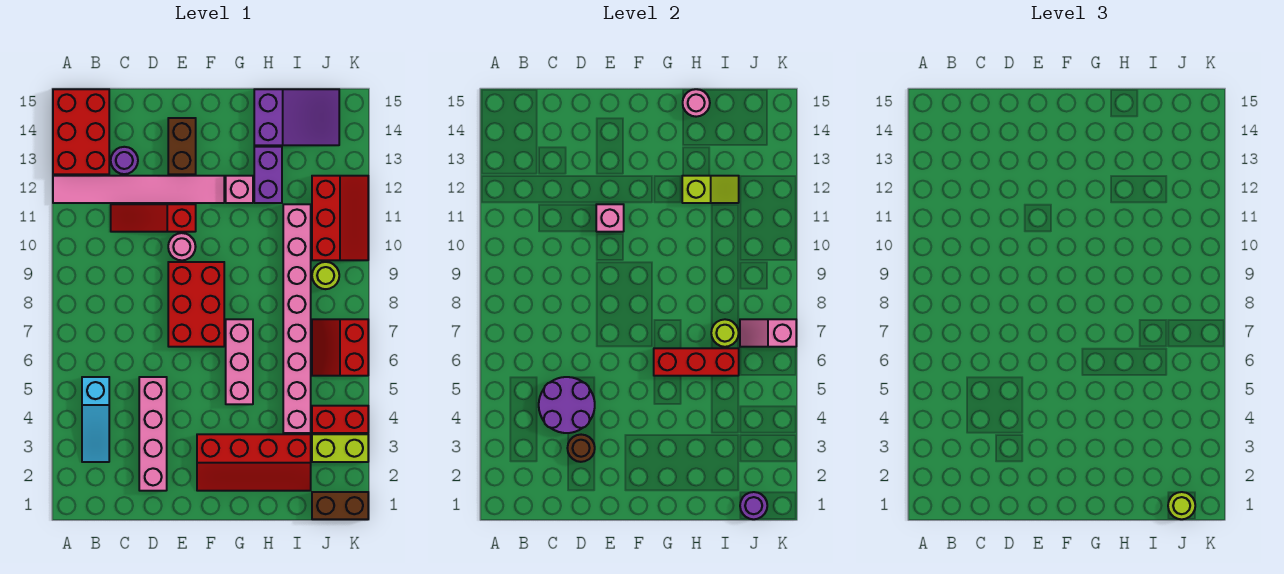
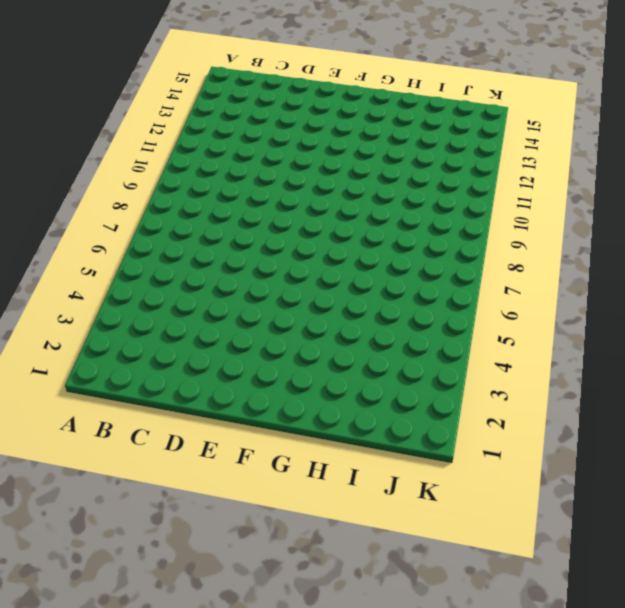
none -> pink tile A12:F12 level 1
none -> red brick A13:B15 level 1
none -> cyan slope B3:B5 level 1 top 5
none -> red slope C11:E11 level 1 top E

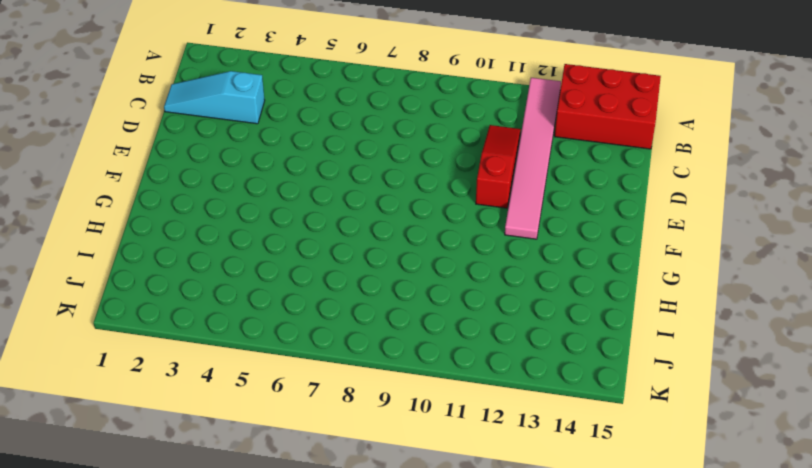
cyan slope C1:C3 level 1 top 3 -> cyan slope B3:B5 level 1 top 5
none -> purple round brick C13 level 1
none -> pink brick D2:D5 level 1
none -> red brick E7:F9 level 1
none -> pink round brick E10 level 1

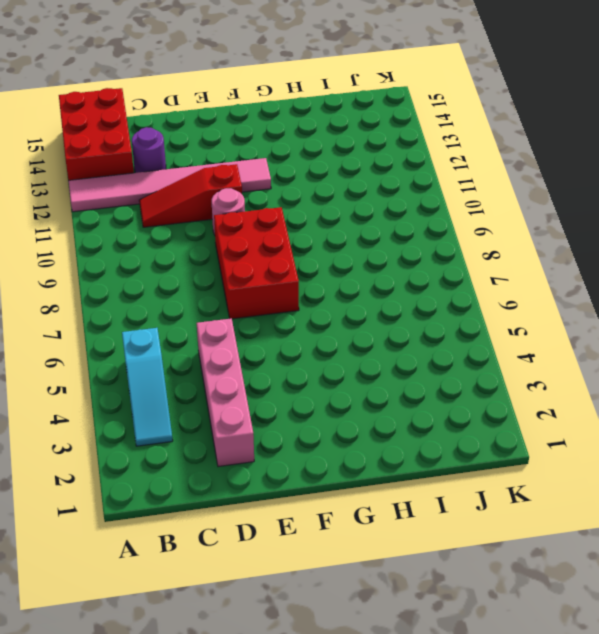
none -> brown brick E13:E14 level 1
none -> red slope F2:I3 level 1 top 3
none -> pink brick G5:G7 level 1
none -> pink brick G12 level 1

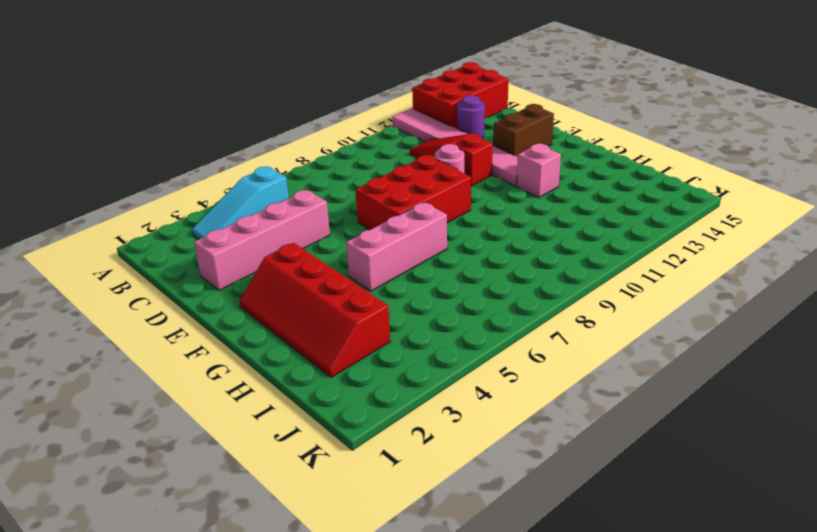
none -> purple brick H12:H13 level 1
none -> purple slope H14:J15 level 1 top H
none -> pink brick I4:I11 level 1
none -> brown brick J1:K1 level 1

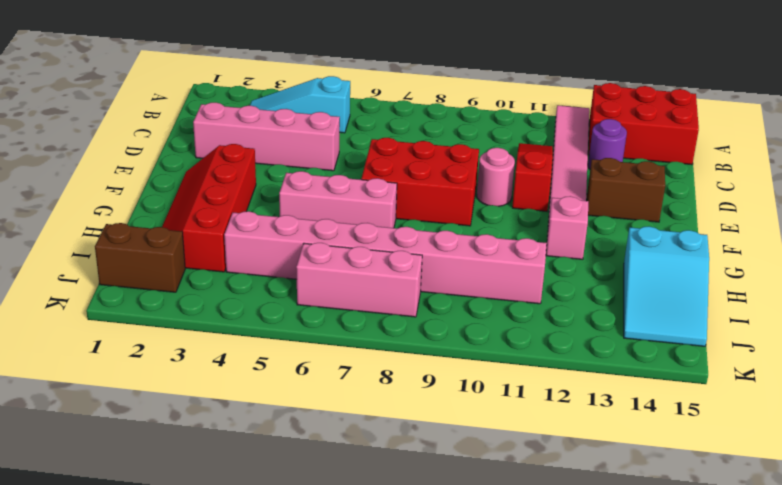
cyan slope H14:J15 level 1 top H -> purple slope H14:J15 level 1 top H
brown brick J1:J2 level 1 -> brown brick J1:K1 level 1
pink brick J6:J8 level 1 -> red slope J6:K7 level 1 top K
none -> purple brick H12:H13 level 1
none -> lime brick J3:K3 level 1
none -> red brick J4:K4 level 1
none -> lime round brick J9 level 1

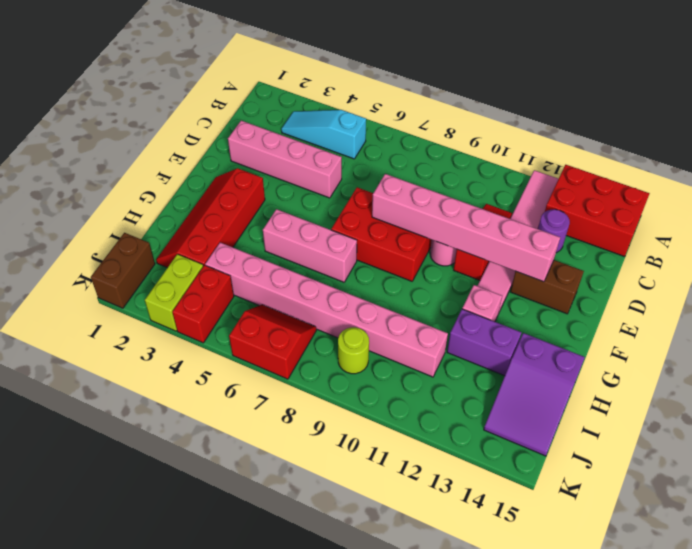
pink brick E8:E13 level 2 -> pink brick E11 level 2
none -> red slope J10:K12 level 1 top J
none -> purple round brick C4:D5 level 2
none -> brown round brick D3 level 2
none -> red brick G6:I6 level 2

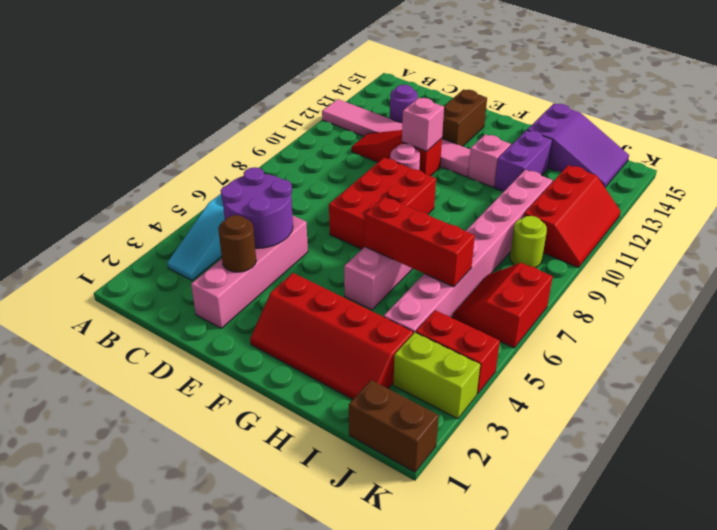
none -> red brick A13:B15 level 1
none -> lime slope H12:I12 level 2 top H
none -> pink round brick H15 level 2
none -> lime round brick I7 level 2

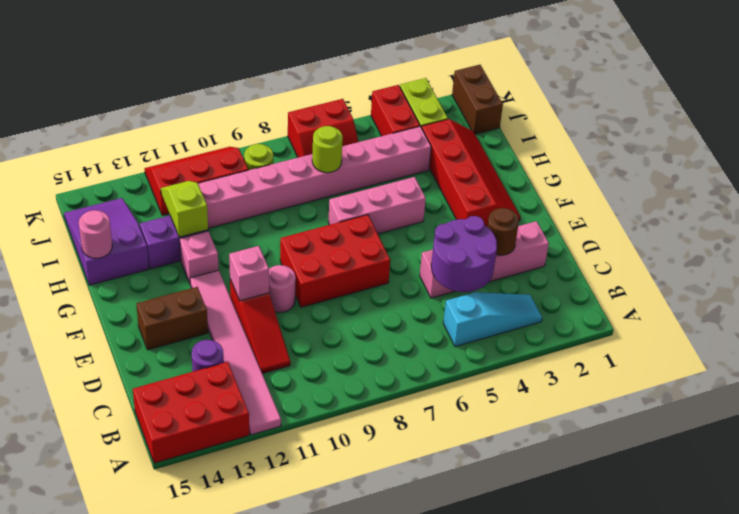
none -> red brick G6:I6 level 2
none -> purple round brick J1 level 2
none -> pink slope J7:K7 level 2 top K
none -> lime round brick J1 level 3

